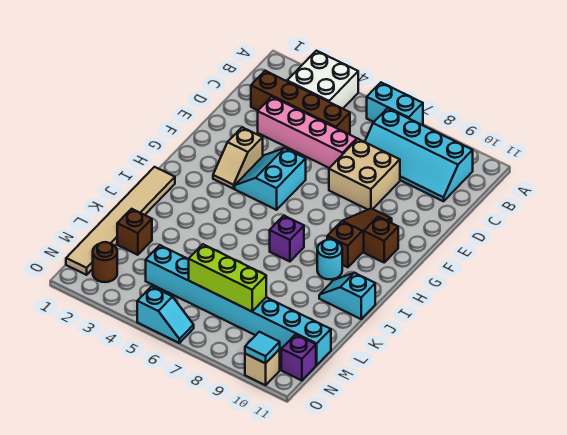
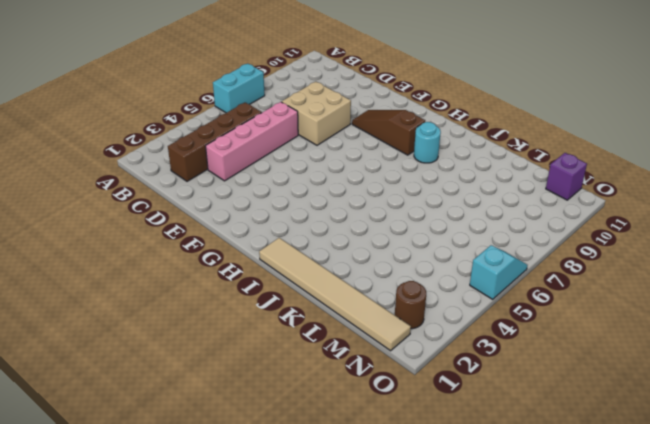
none -> white brick A3:B4 level 1
none -> cyan slope B7:C10 level 1 top B
none -> tan slope F3:G3 level 1 top F

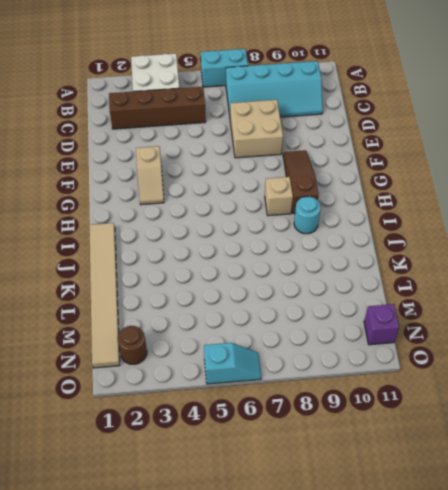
tan brick H8 level 1 -> tan brick O10 level 1
none -> pink brick D3:D6 level 1
none -> cyan slope F4:G5 level 1 top 5
none -> brown brick G10 level 1

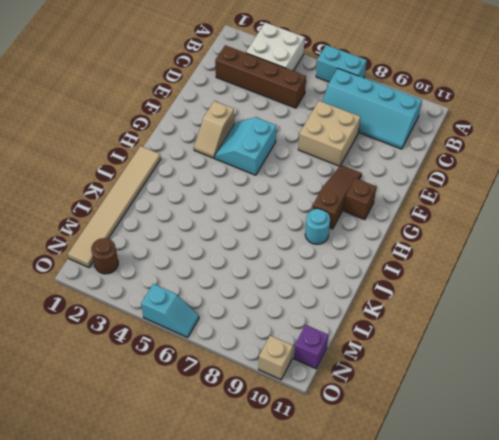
none -> pink brick D3:D6 level 1
none -> purple brick I7 level 1
none -> cyan slope J10:J11 level 1 top 11

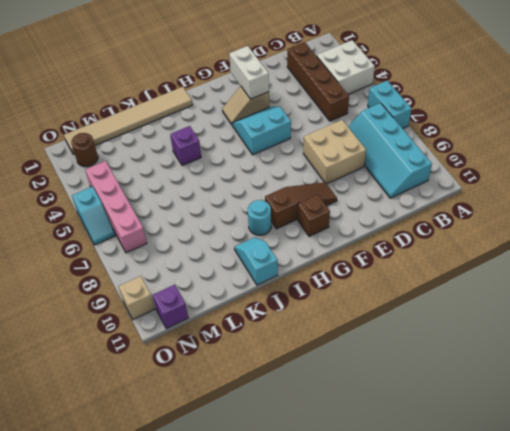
white brick F2:F3 level 2 -> none
purple brick J4 level 1 -> purple brick I7 level 1
pink brick N4:N7 level 1 -> pink brick D3:D6 level 1
none -> brown brick L2 level 1
none -> cyan brick M4:M11 level 1
none -> lime brick M6:M8 level 2

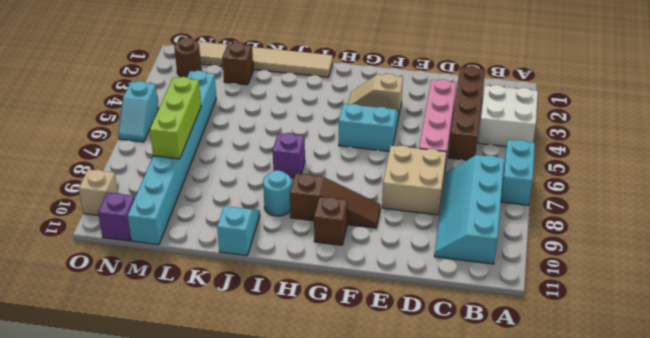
none -> cyan tile O10 level 2

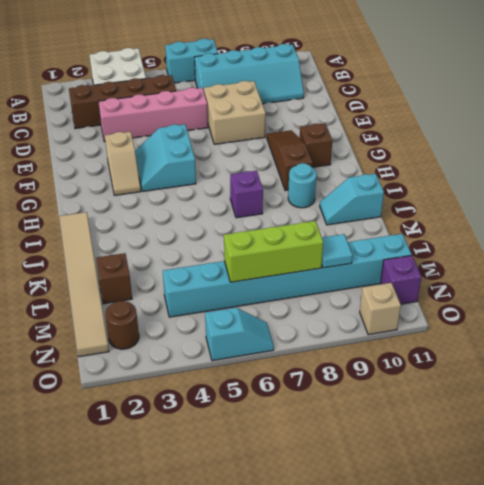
cyan tile M9 level 2 -> cyan tile O10 level 2

